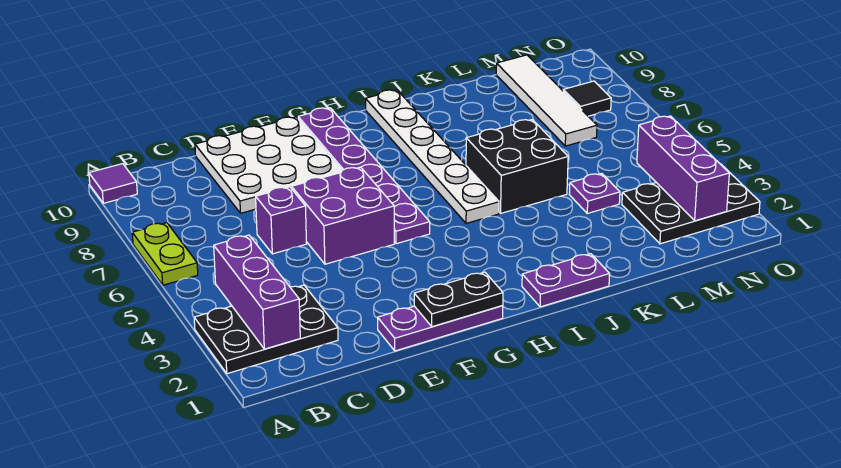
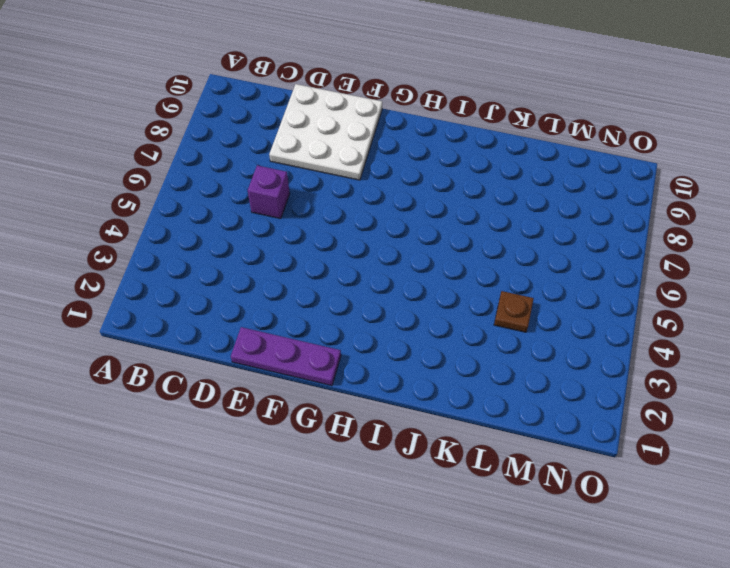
brown plate L4 level 1 -> purple plate L4 level 1
none -> black plate A2:C3 level 1
none -> lime plate A6:A7 level 1
none -> purple tile A10 level 1

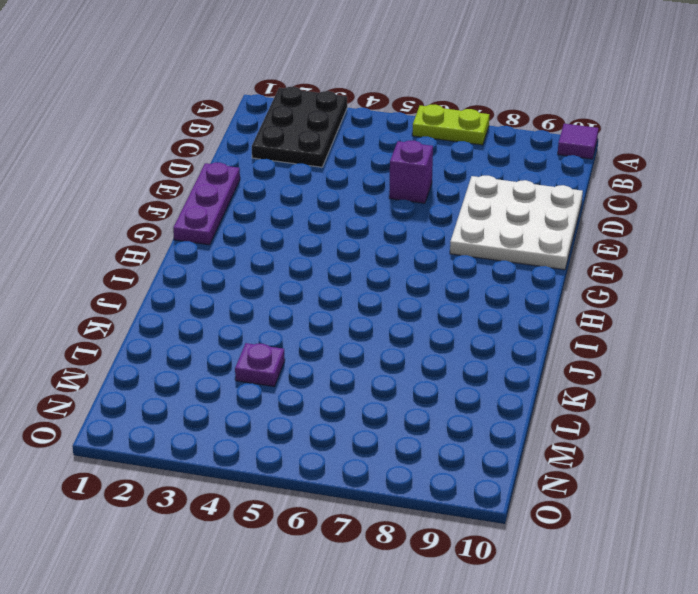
none -> purple brick E5:F6 level 1
none -> purple plate G5:G10 level 1
none -> purple plate I1:J1 level 1

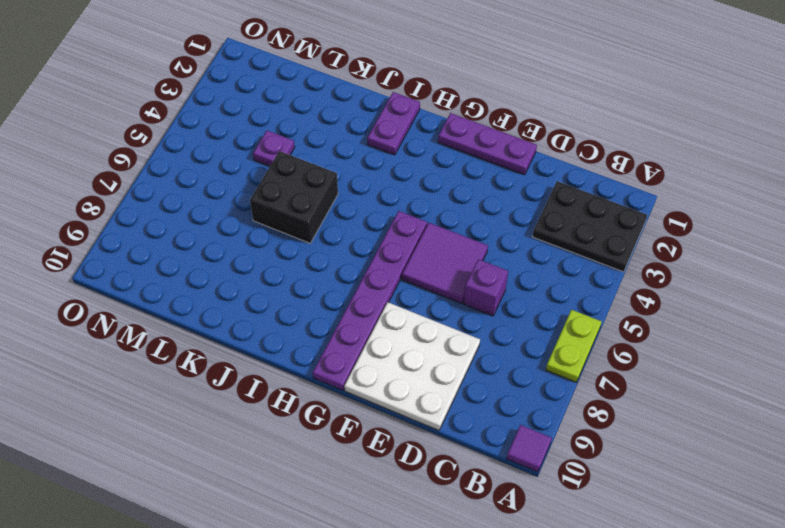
purple tile E5:F6 level 1 -> purple brick E5:F6 level 1
purple plate I1:I2 level 1 -> purple plate I1:J1 level 1
none -> white plate I5:I10 level 1
none -> black plate M2:O3 level 1
none -> white tile M7:M10 level 1

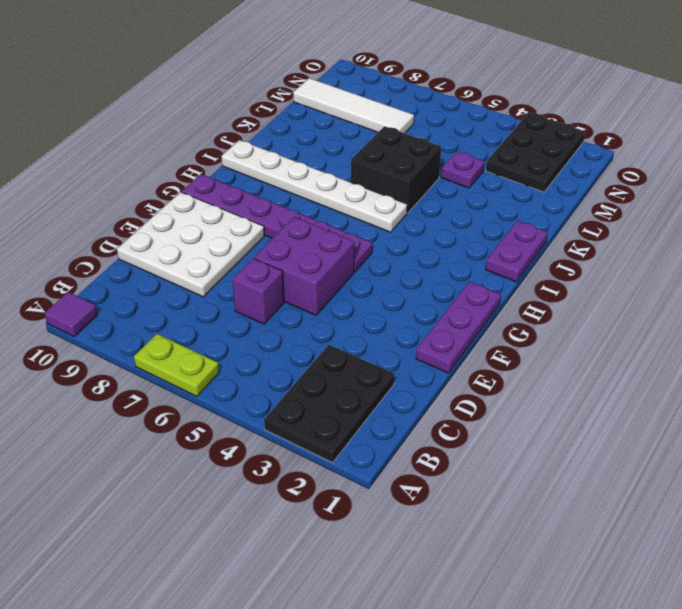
none -> black tile N8 level 1
none -> purple brick B2:B4 level 2
none -> black plate F1:G1 level 2

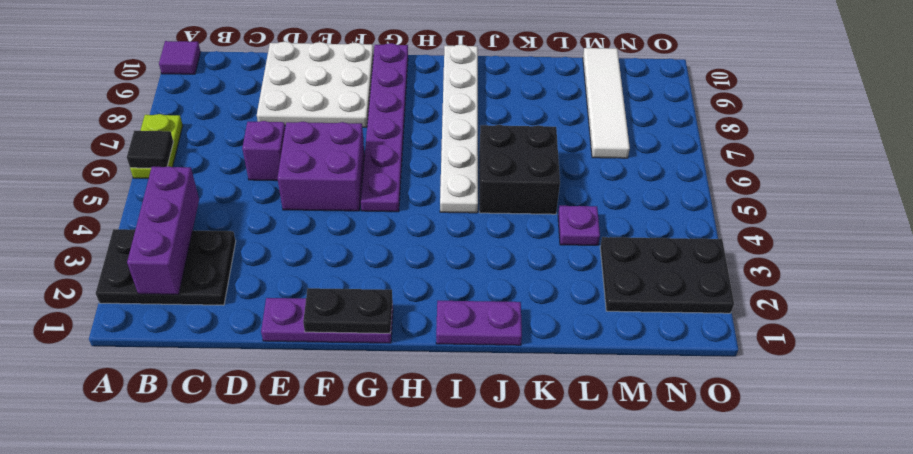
black tile A6 level 2 -> black tile N8 level 1
none -> purple brick N2:N4 level 2

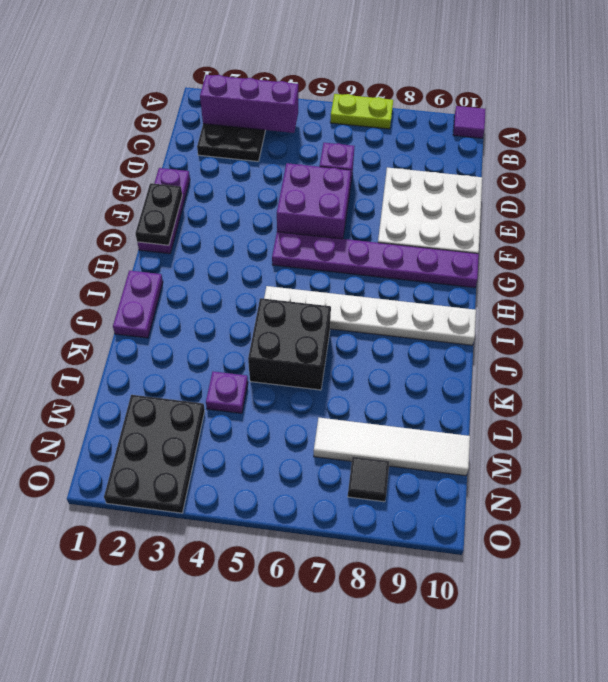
none -> purple brick N2:N4 level 2

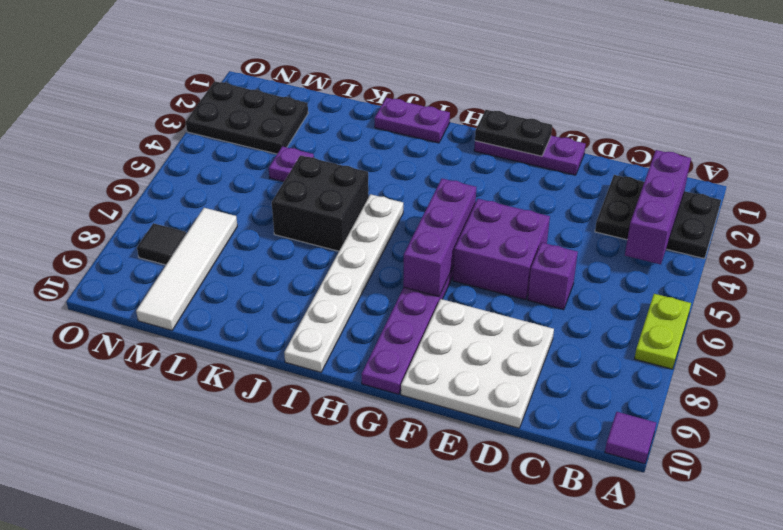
purple brick G5:G7 level 2 -> purple brick N2:N4 level 2

